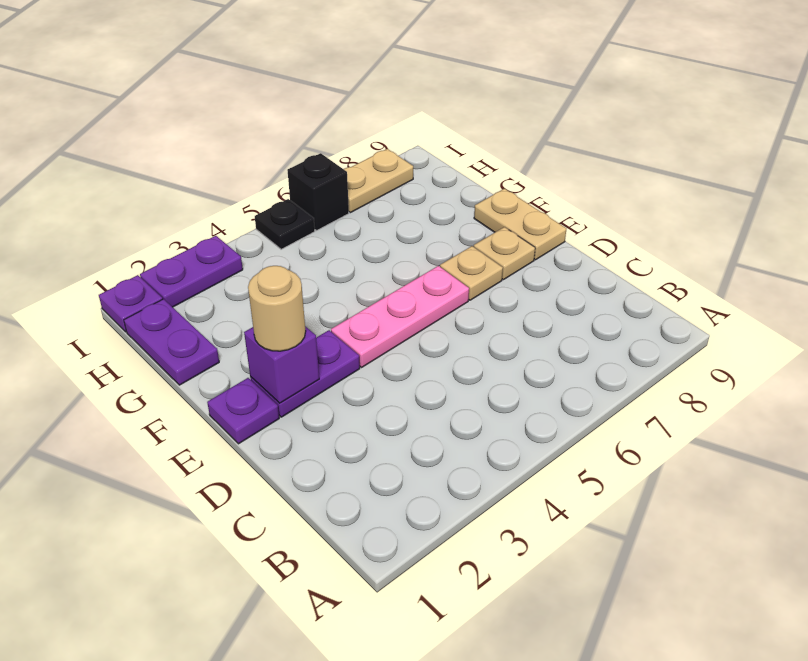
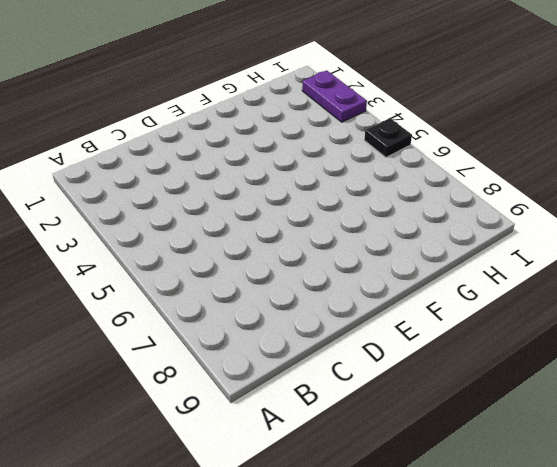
none -> purple plate E1 level 1
none -> purple plate E2:E3 level 1
none -> pink plate E4:E6 level 1

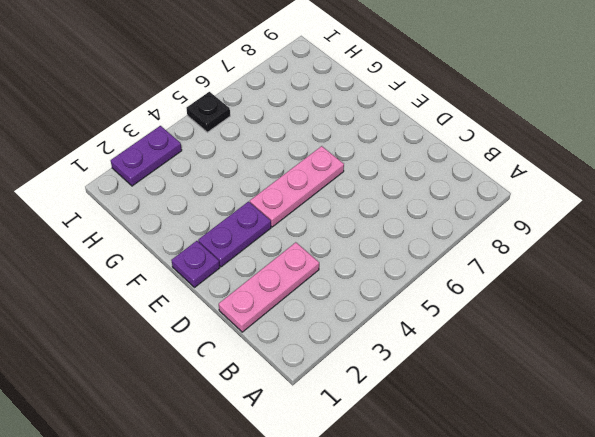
pink plate C1:C3 level 1 -> none
none -> tan plate E7 level 1
none -> tan plate E8 level 1
none -> tan plate E9:F9 level 1

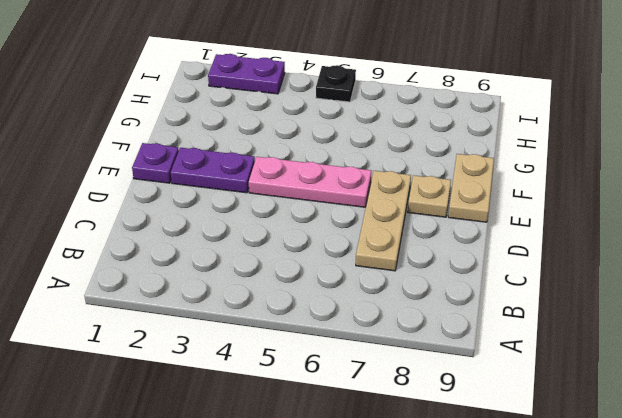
tan plate C7:E7 level 1 -> tan plate E7 level 1
none -> purple plate G1:H1 level 1
none -> purple plate I1 level 1
none -> black brick I6 level 1

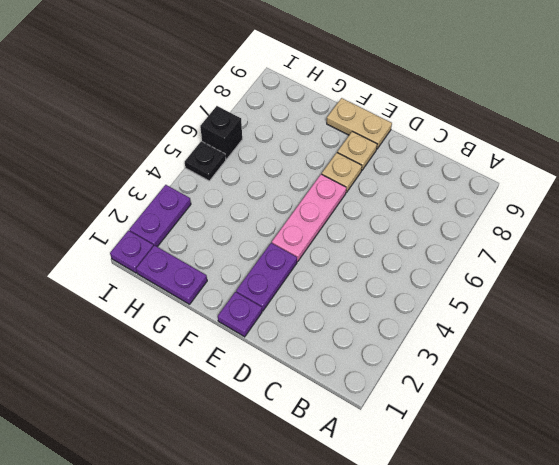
none -> tan plate I7:I8 level 1
none -> purple brick E2 level 2
none -> tan round brick E2 level 3

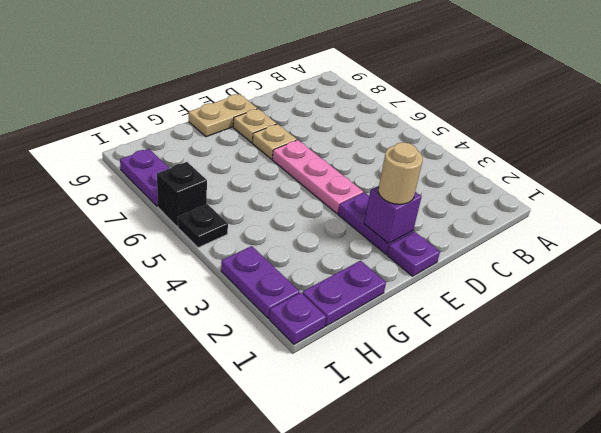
purple plate I7:I8 level 1 -> tan plate I7:I8 level 1

